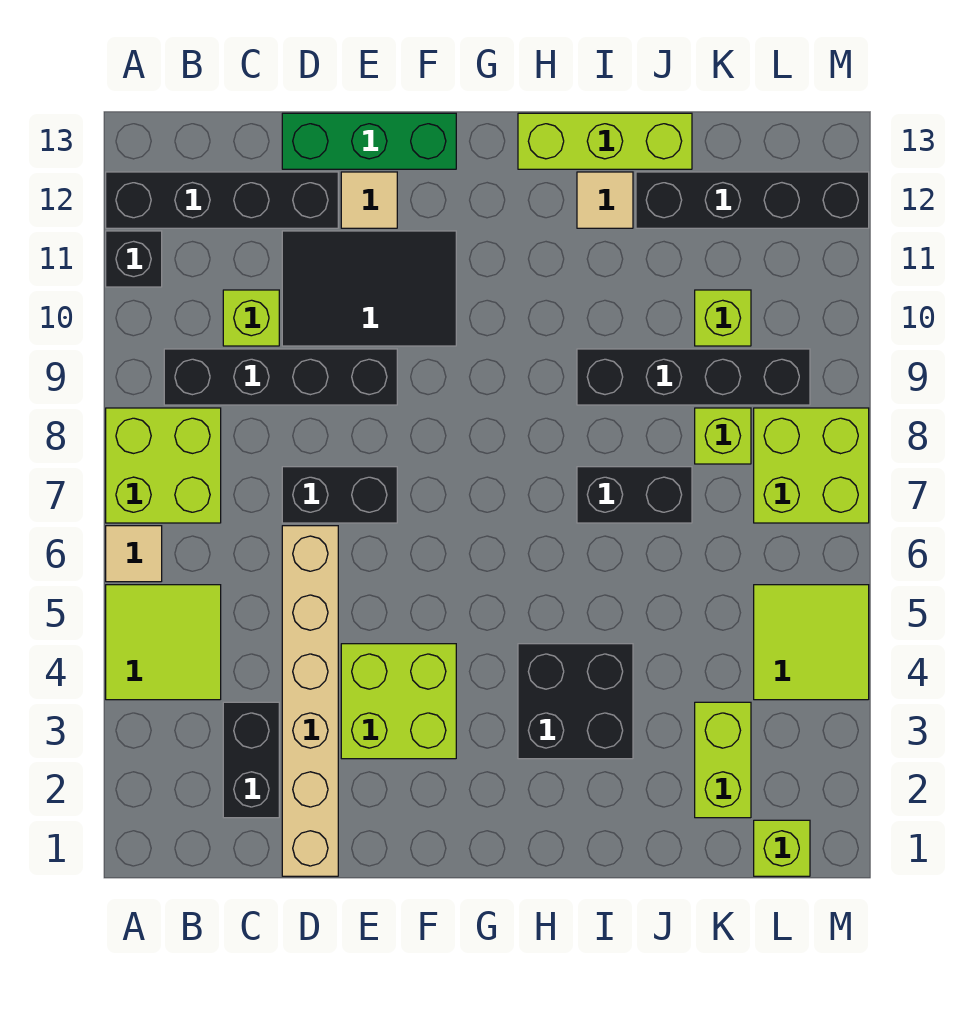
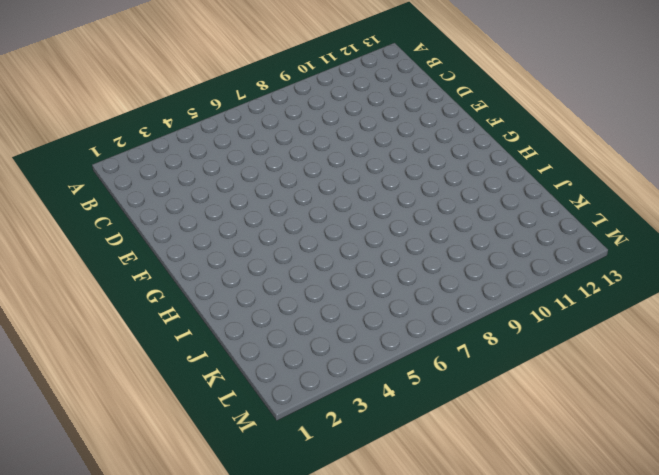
none -> lime tile A4:B5 level 1
none -> tan tile A6 level 1
none -> lime brick A7:B8 level 1

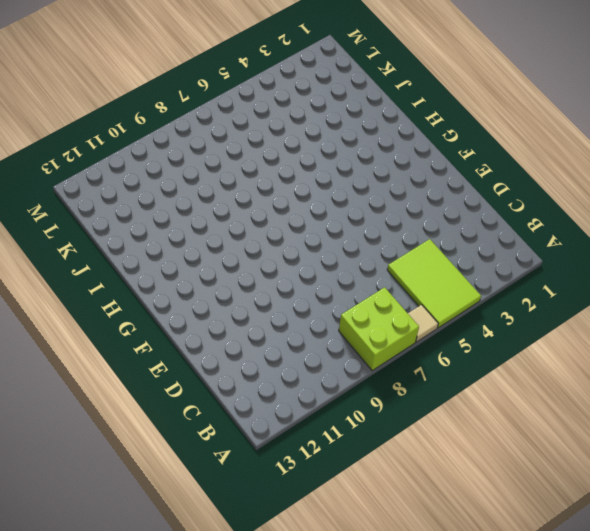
lime tile A4:C5 level 1 -> lime tile A4:B5 level 1
none -> black brick A11 level 1
none -> black brick A12:D12 level 1
none -> black brick B9:E9 level 1

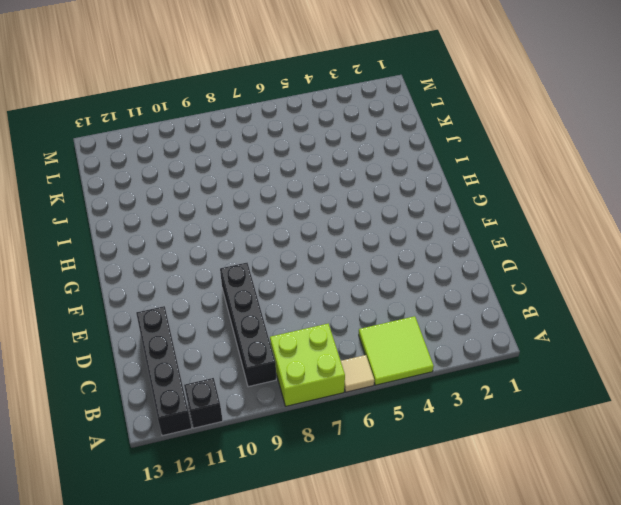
none -> black brick C2:C3 level 1
none -> lime brick C10 level 1
none -> tan brick D1:D6 level 1

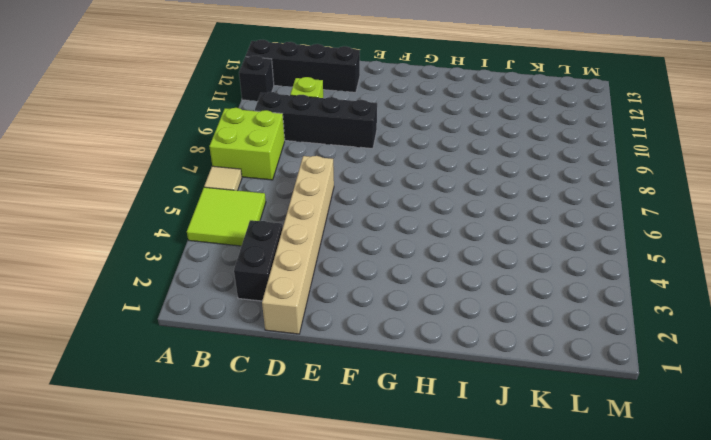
none -> black brick D7:E7 level 1
none -> black tile D10:F11 level 1
none -> green brick D13:F13 level 1

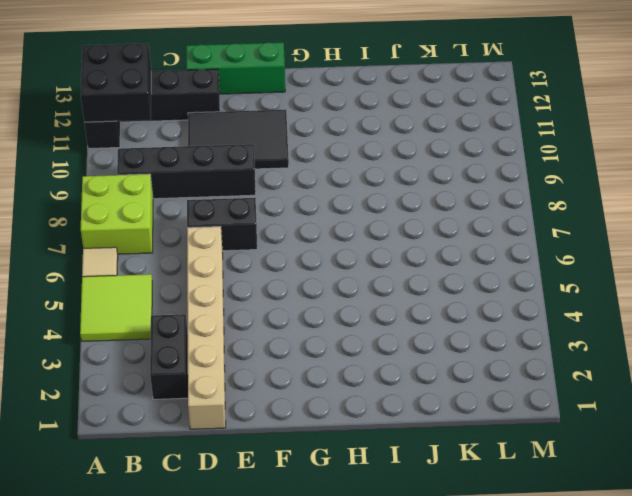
black brick A11:B12 level 2 -> black brick H3:I4 level 1
none -> lime brick C10 level 1
none -> lime brick E3:F4 level 1
none -> tan tile E12 level 1

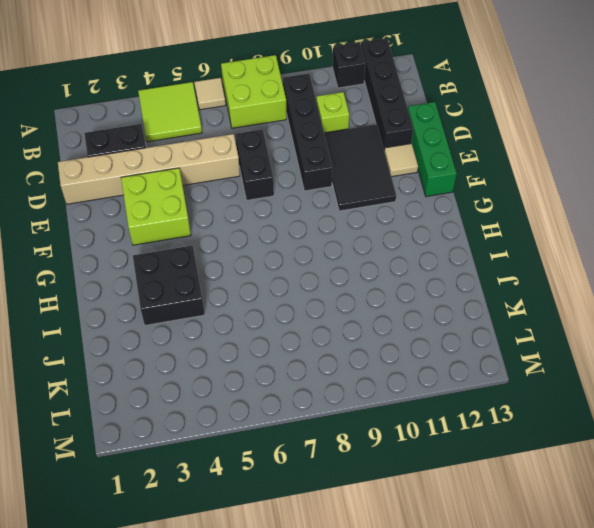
none -> lime brick H13:J13 level 1
none -> black brick I7:J7 level 1
none -> black brick I9:L9 level 1

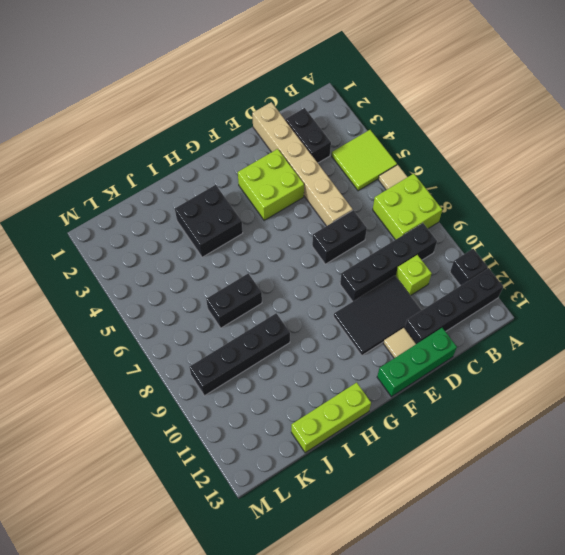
none -> tan tile I12 level 1
none -> black brick J12:M12 level 1
none -> lime brick K2:K3 level 1

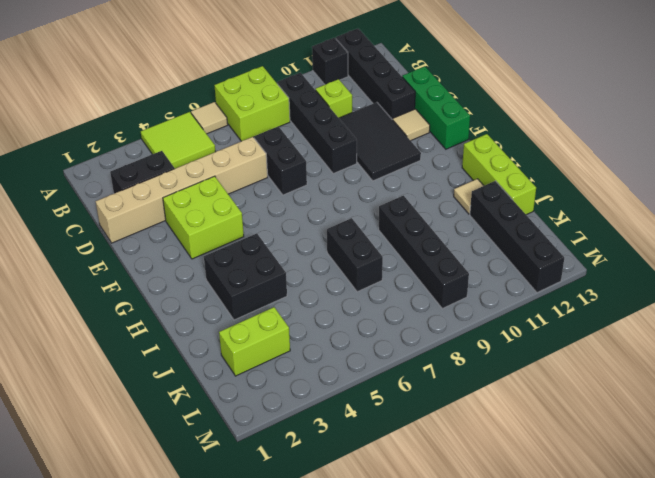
none -> lime brick K8 level 1
none -> lime brick K10 level 1
none -> lime brick L1 level 1

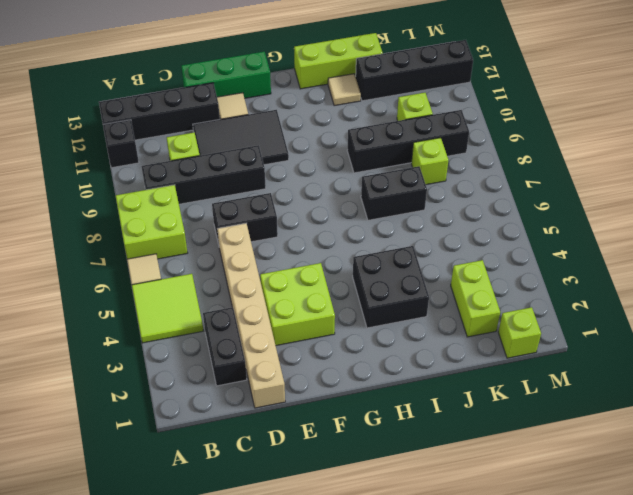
none -> lime tile L4:M5 level 1
none -> lime brick L7:M8 level 1

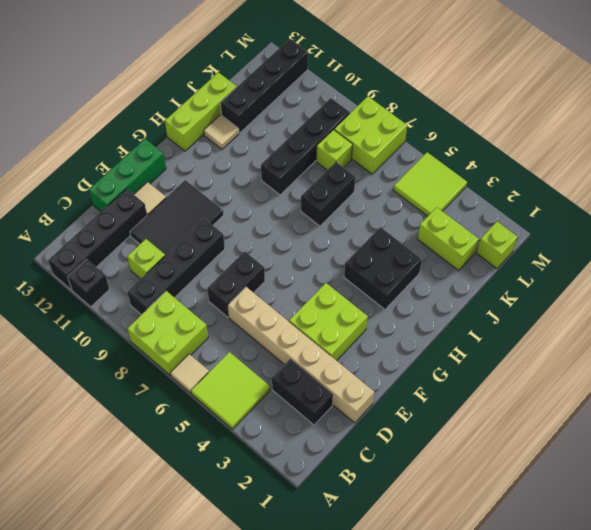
none -> lime brick K10 level 1

